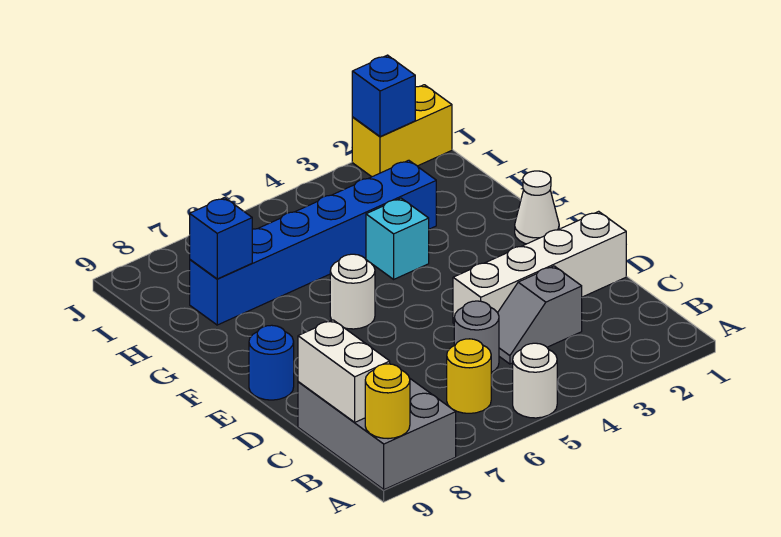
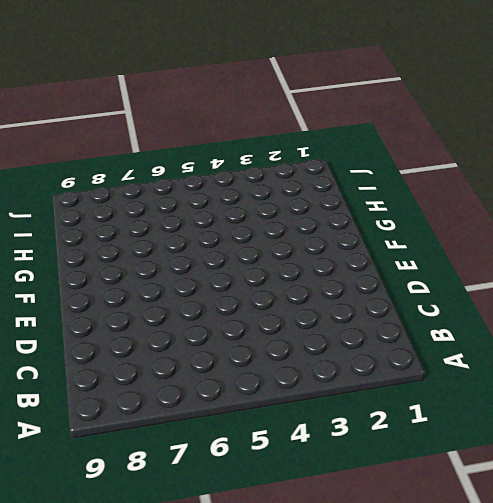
none -> white round brick A5 level 1
none -> grey brick A8:C9 level 1
none -> yellow round brick B6 level 1

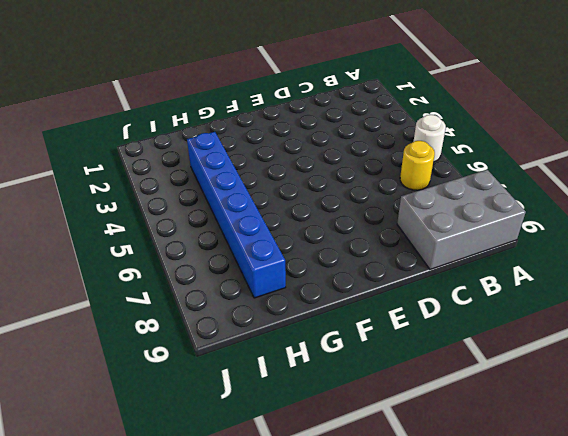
none -> grey slope C3:C4 level 1 top 3
none -> grey round brick C5 level 1
none -> white brick D1:D4 level 1

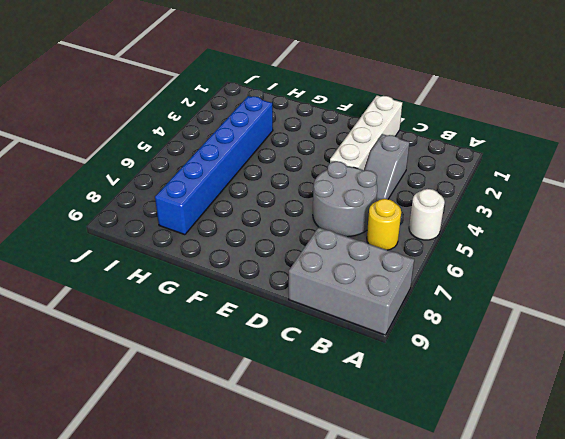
grey round brick C5:D6 level 1 -> grey round brick C5 level 1
none -> blue round brick E9 level 1
none -> white cone F1 level 1
none -> white round brick F6 level 1

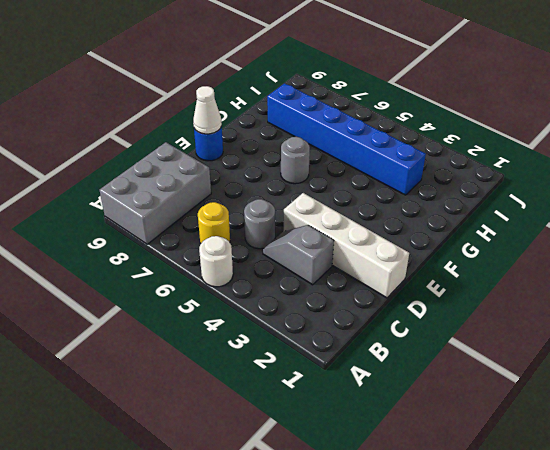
white cone E9 level 2 -> white cone F1 level 1
grey round brick F6 level 1 -> white round brick F6 level 1
none -> cyan brick G4 level 1
none -> yellow brick J1:J2 level 1
none -> yellow round brick A9 level 2

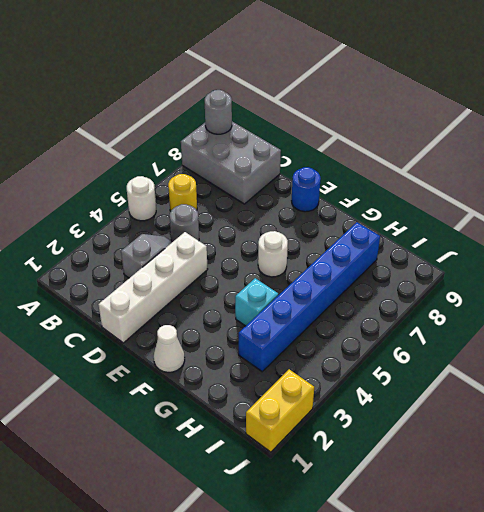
grey round brick A9 level 2 -> yellow round brick A9 level 2
none -> white brick B9:C9 level 2
none -> blue brick H8 level 2
none -> blue brick J2 level 2

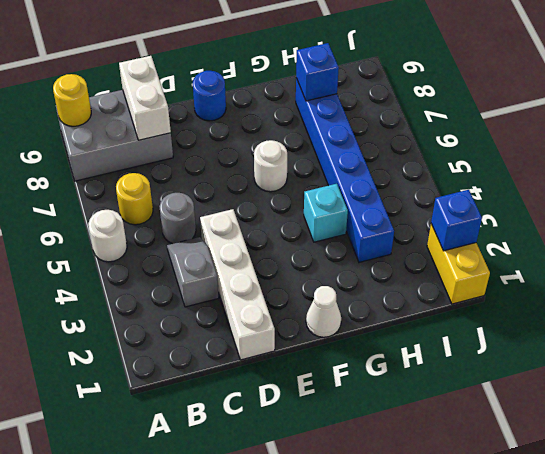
white brick C8:C9 level 2 -> white brick B9:C9 level 2

